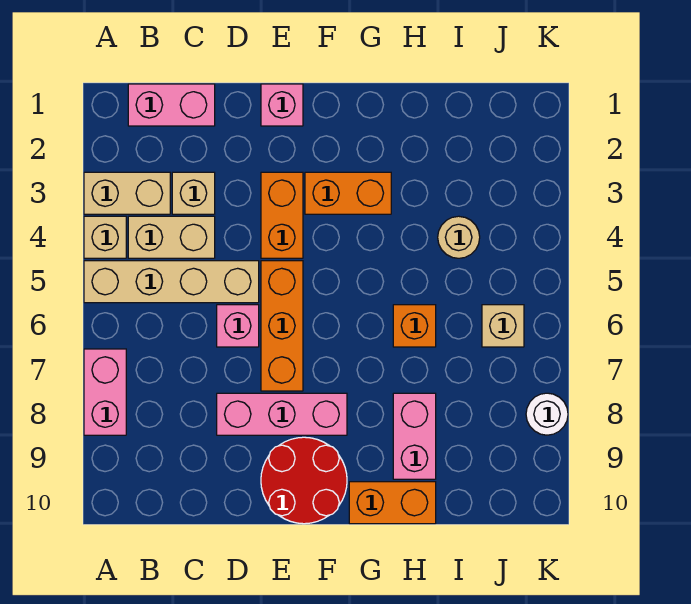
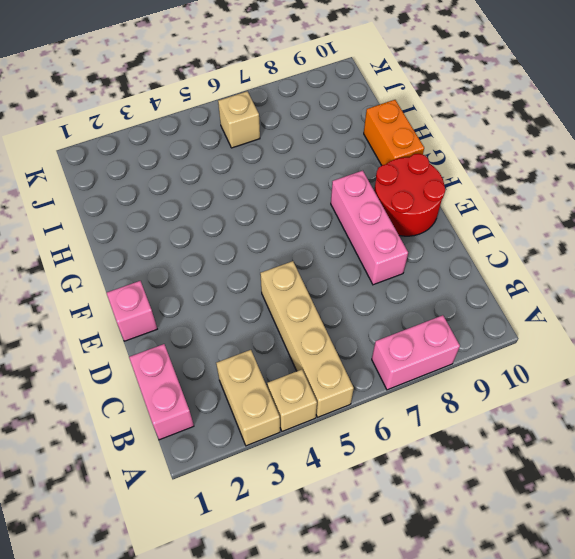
none -> tan brick B4:C4 level 1
none -> tan brick C3 level 1
none -> pink brick D6 level 1

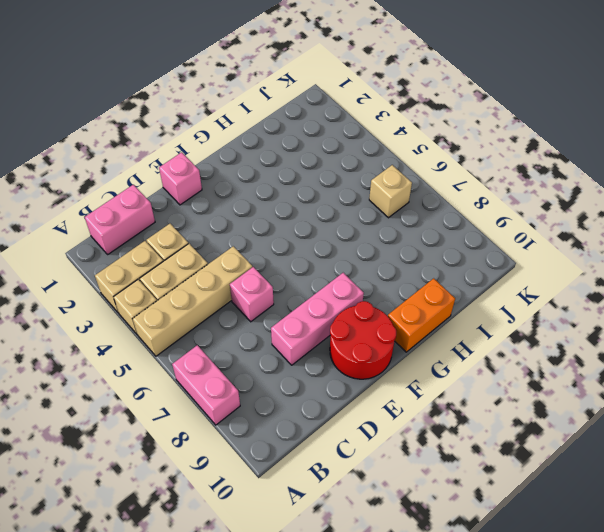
none -> orange brick E3:E4 level 1
none -> orange brick E5:E7 level 1
none -> orange brick F3:G3 level 1

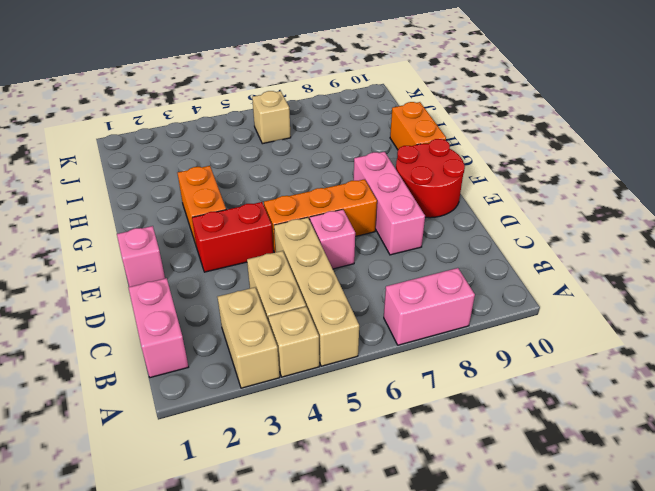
red brick E3:E4 level 1 -> orange brick E3:E4 level 1
none -> tan brick C3 level 1
none -> orange brick H6 level 1
none -> pink brick H8:H9 level 1

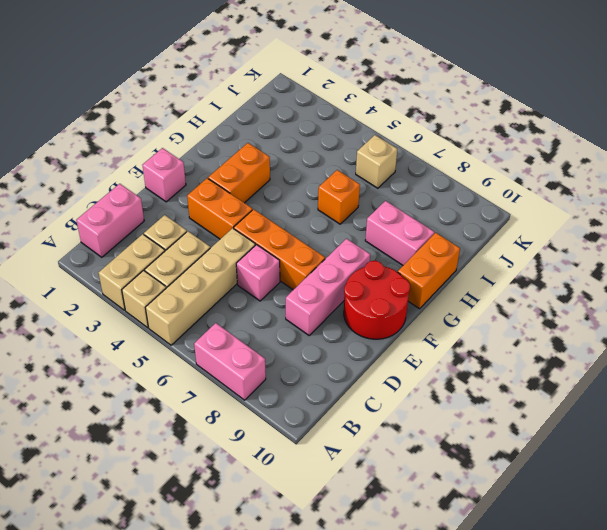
none -> tan round brick I4 level 1
none -> white round brick K8 level 1

